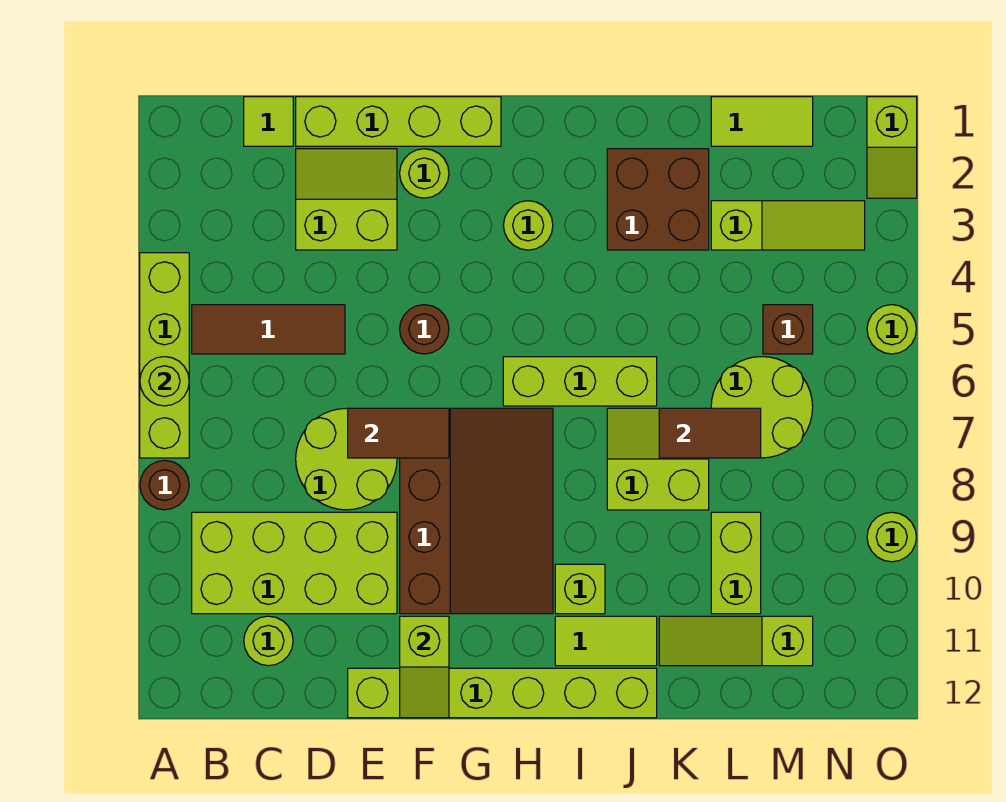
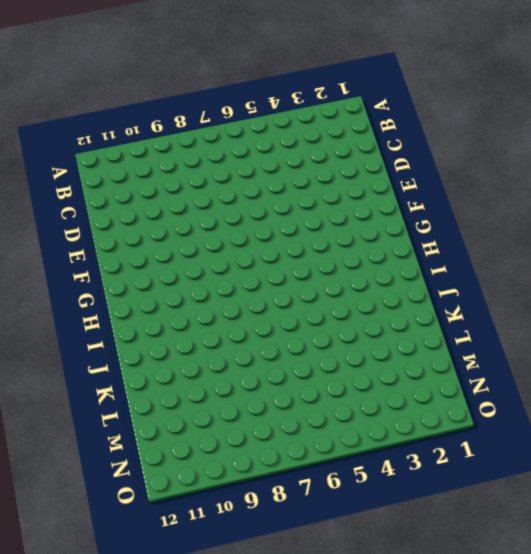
none -> lime brick A4:A7 level 1
none -> brown round brick A8 level 1
none -> brown tile B5:D5 level 1
none -> lime brick B9:E10 level 1

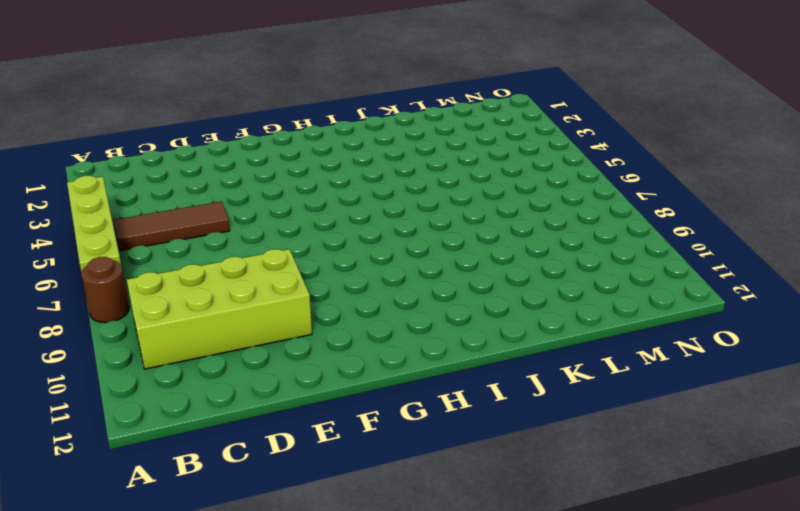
none -> lime tile C1 level 1
none -> lime round brick C11 level 1
none -> lime brick D1:G1 level 1
none -> lime slope D2:E3 level 1 top 3

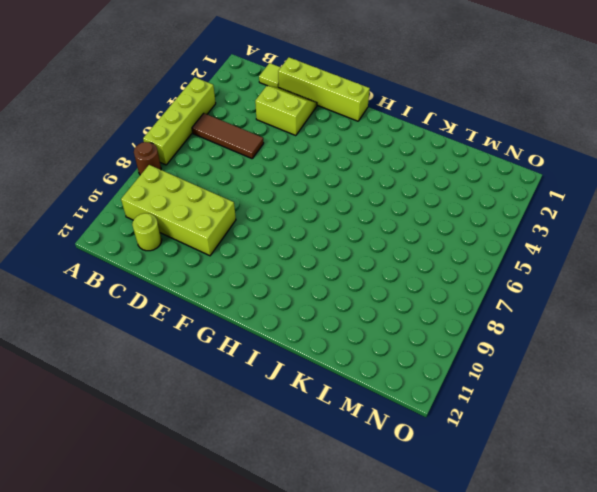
none -> lime round brick D7:E8 level 1
none -> lime brick E12:J12 level 1
none -> lime round brick F2 level 1
none -> brown round brick F5 level 1

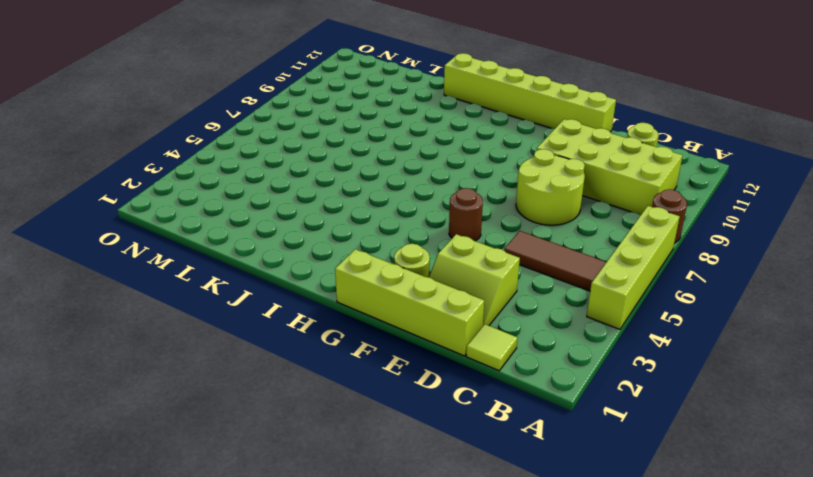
none -> brown slope F7:H10 level 1 top F
none -> lime round brick H3 level 1
none -> lime brick H6:J6 level 1
none -> lime brick I10 level 1

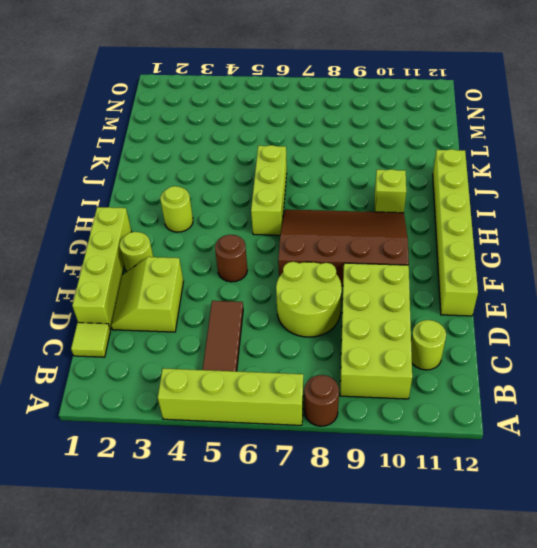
none -> lime tile I11:J11 level 1
none -> brown brick J2:K3 level 1
none -> lime slope J7:K8 level 1 top 8
none -> lime slope K11:M11 level 1 top M

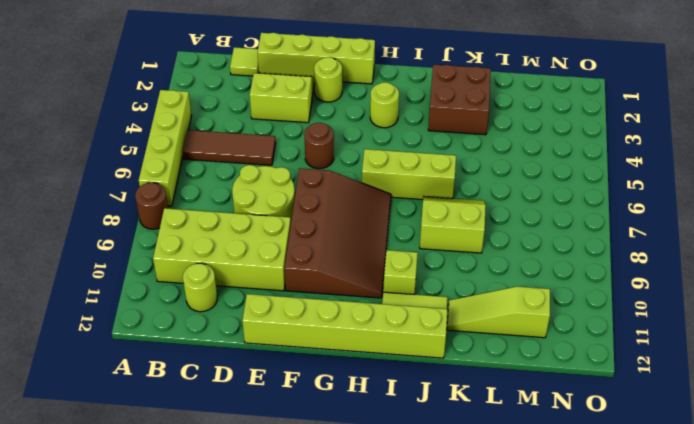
none -> lime tile L1:M1 level 1
none -> lime slope L3:N3 level 1 top L
none -> lime round brick L6:M7 level 1
none -> lime brick L9:L10 level 1

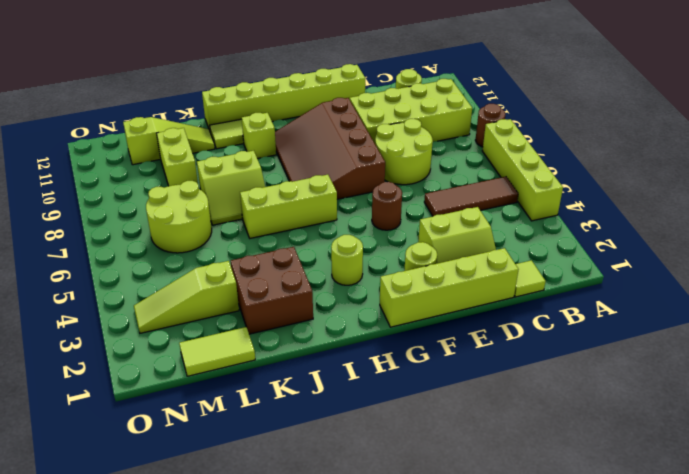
none -> brown brick M5 level 1
none -> lime slope O1:O2 level 1 top 1
none -> lime round brick O5 level 1
none -> lime round brick O9 level 1

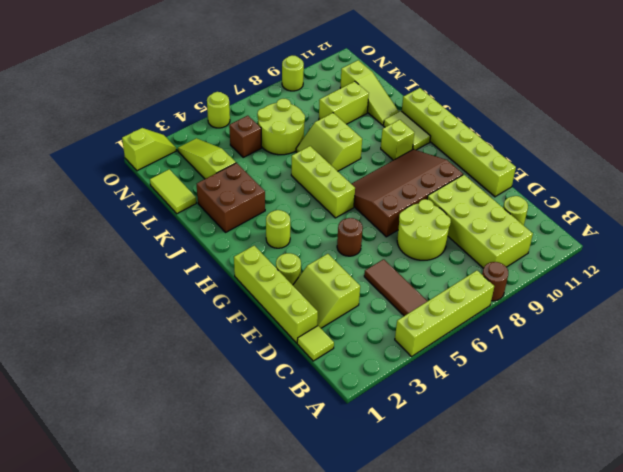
none -> lime round brick A6 level 2
none -> brown tile E7:F7 level 2
none -> lime slope F11:F12 level 2 top 11
none -> brown tile K7:L7 level 2

